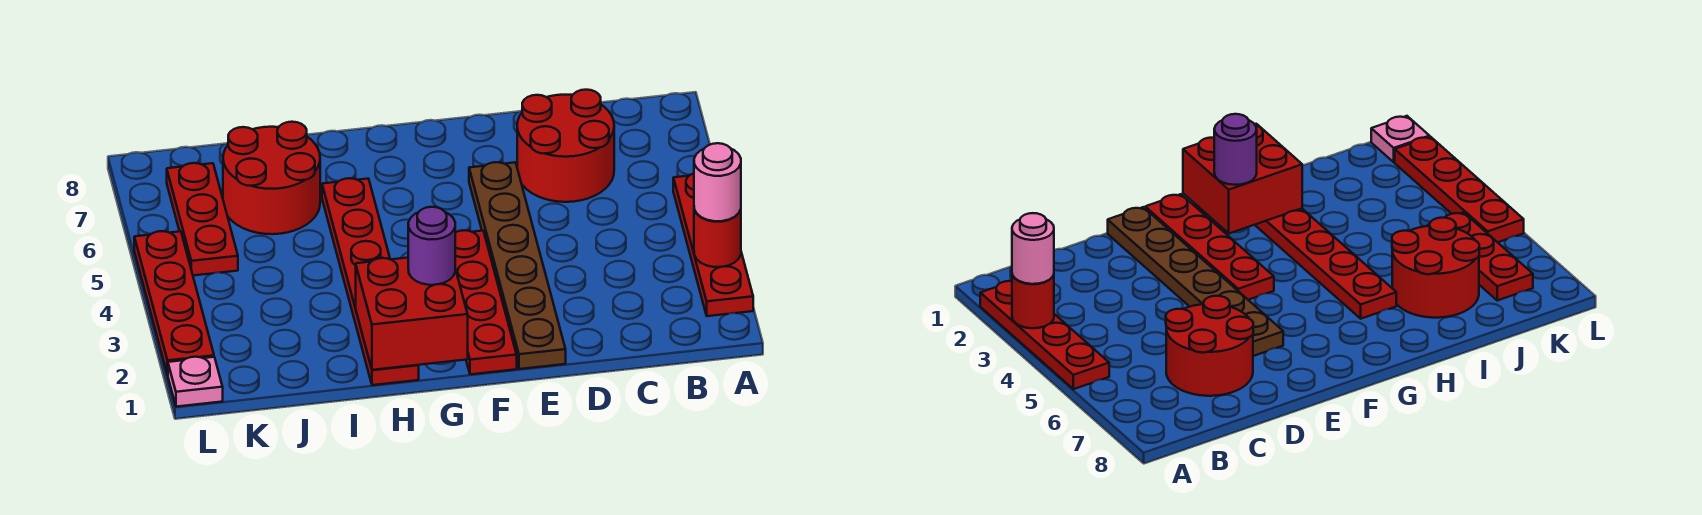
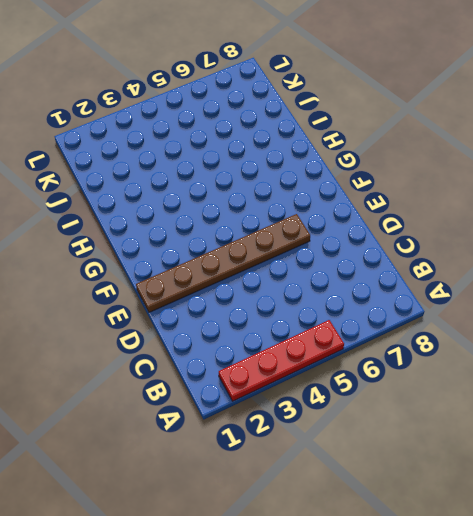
none -> red round brick C6:D7 level 1
none -> red plate F1:F4 level 1
none -> red plate H1:H6 level 1

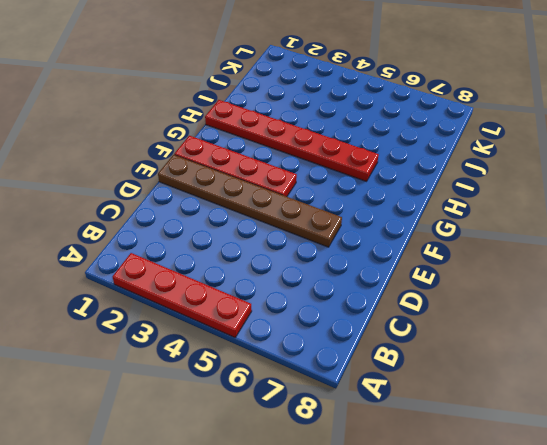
none -> red round brick C6:D7 level 1
none -> red round brick I6:J7 level 1
none -> red plate K5:K7 level 1

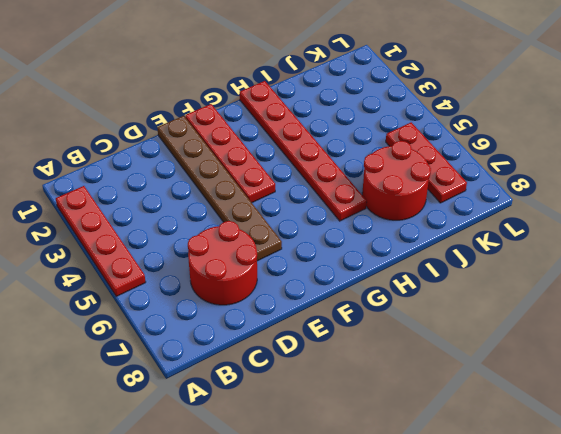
none -> pink plate L1 level 1
none -> red plate L2:L5 level 1
none -> red round brick A3 level 2

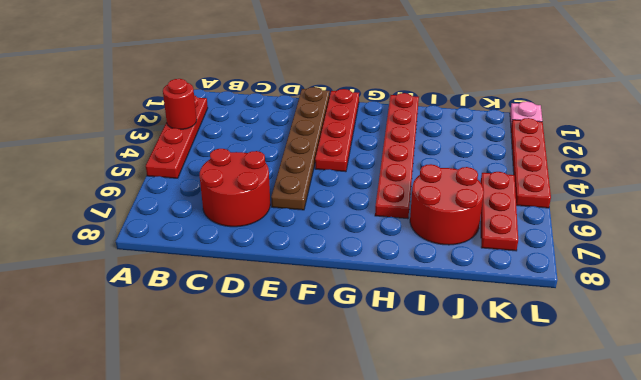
none -> red brick G1:H2 level 2
none -> pink round brick A3 level 3
none -> purple round brick G2 level 3

